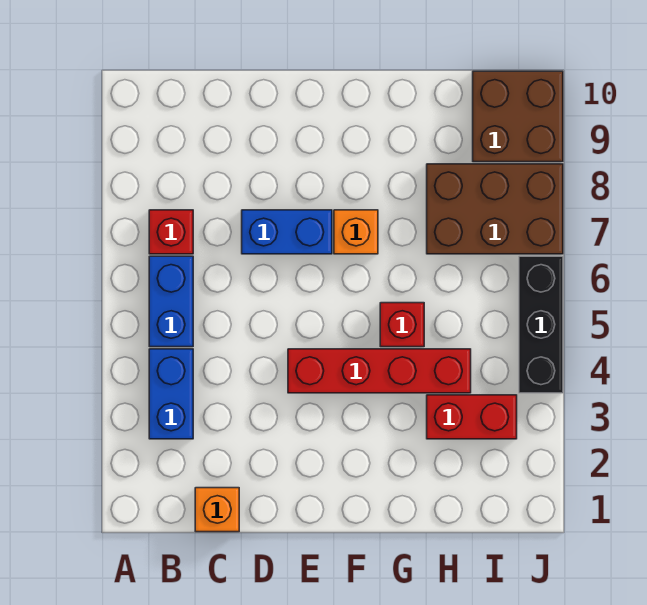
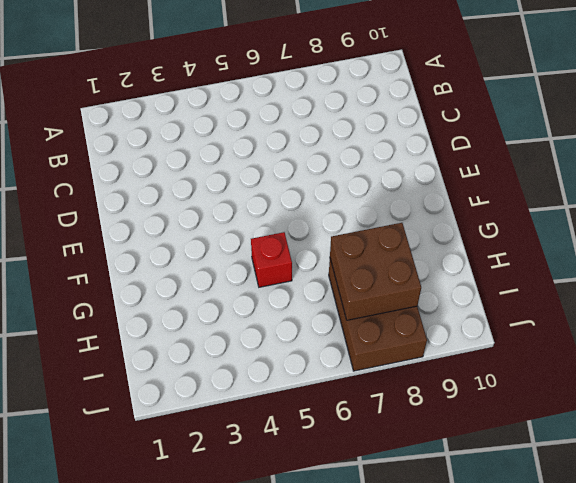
brown brick H7:I8 level 2 -> brown brick I9:J10 level 1
none -> blue brick B3:B4 level 1
none -> blue brick B5:B6 level 1
none -> red brick B7 level 1

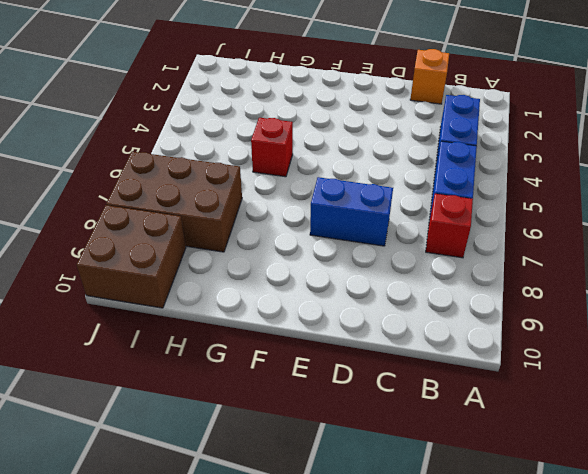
none -> red brick E4:H4 level 1
none -> orange brick F7 level 1
none -> red brick H3:I3 level 1

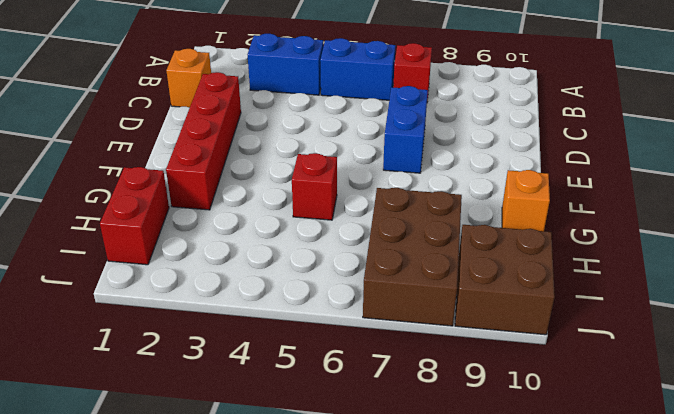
red brick D2:G2 level 1 -> red brick E4:H4 level 1
orange brick G10 level 1 -> orange brick F7 level 1
red brick H1:I1 level 1 -> red brick H3:I3 level 1
none -> black brick J4:J6 level 1

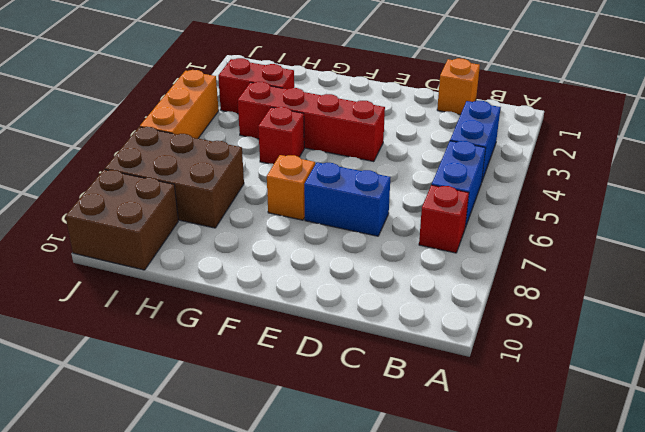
orange brick J4:J6 level 1 -> black brick J4:J6 level 1

